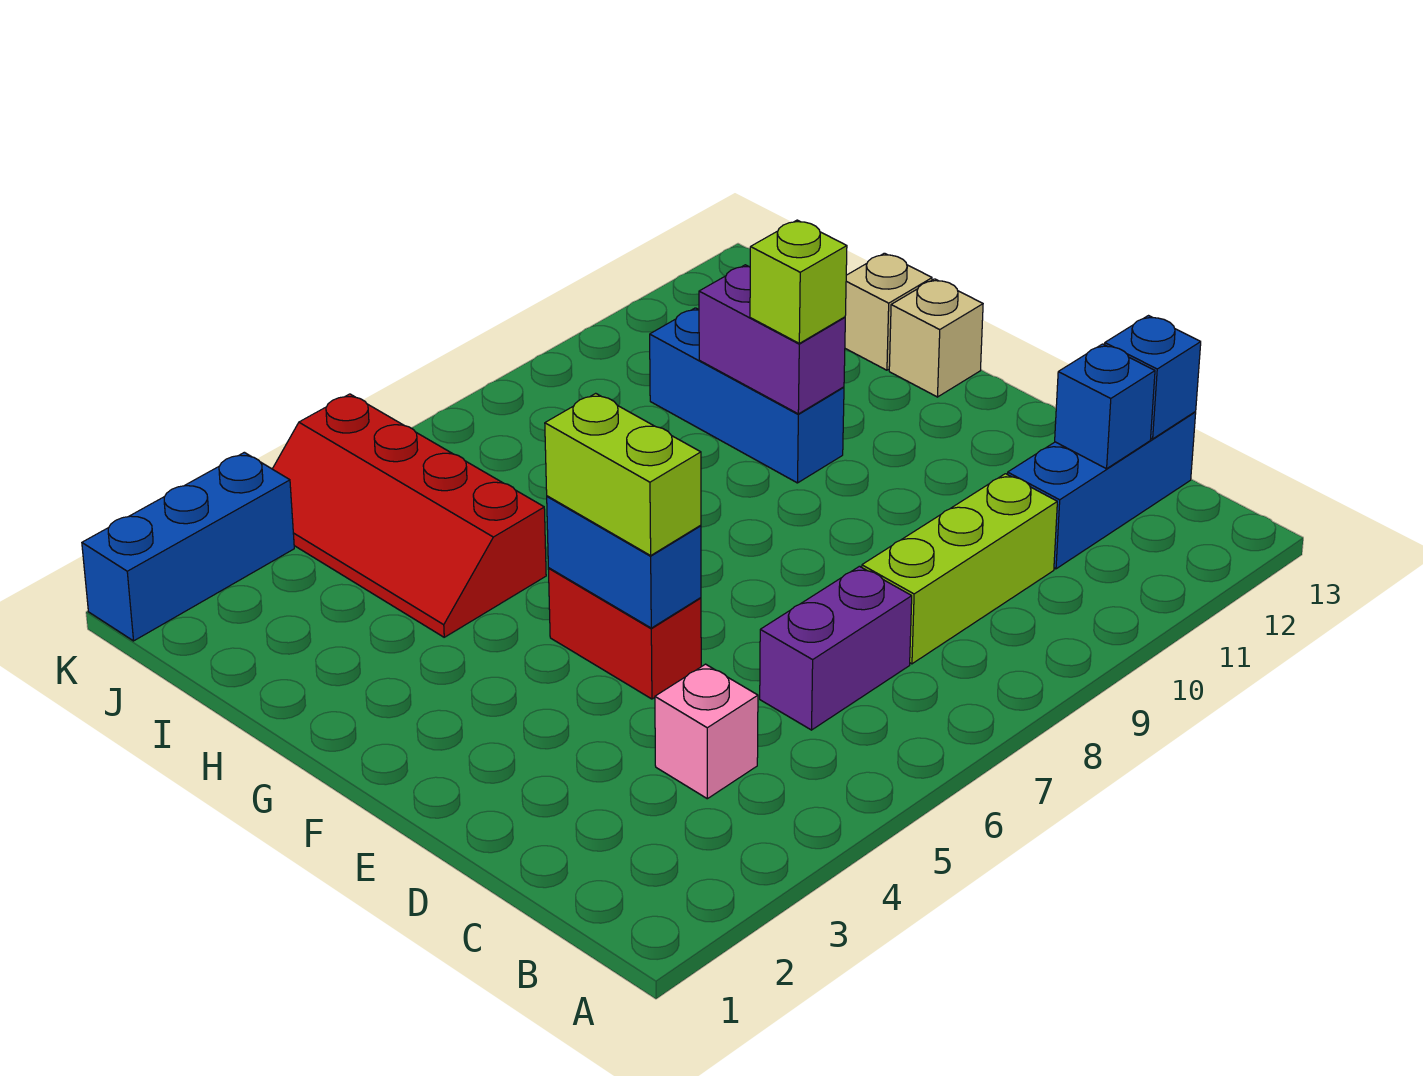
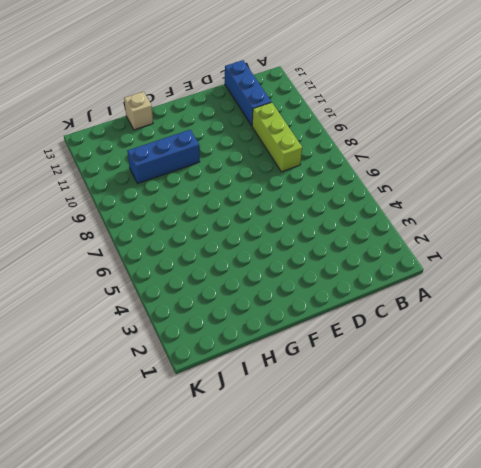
none -> pink brick C4 level 1
none -> purple brick C6:C7 level 1
none -> red brick E5:F5 level 1

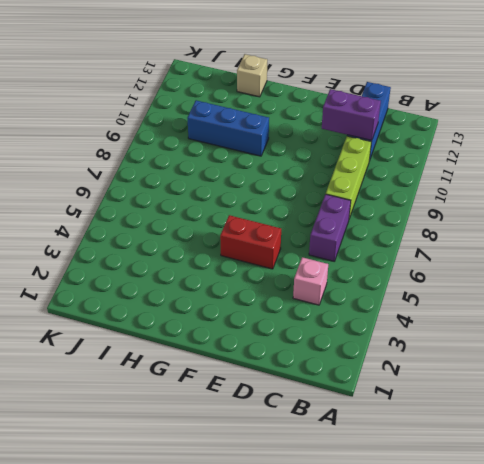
purple brick C11:D11 level 2 -> purple brick G10:H10 level 2
none -> tan brick G13 level 1
none -> red slope H4:K5 level 1 top 5
none -> blue brick K1:K3 level 1

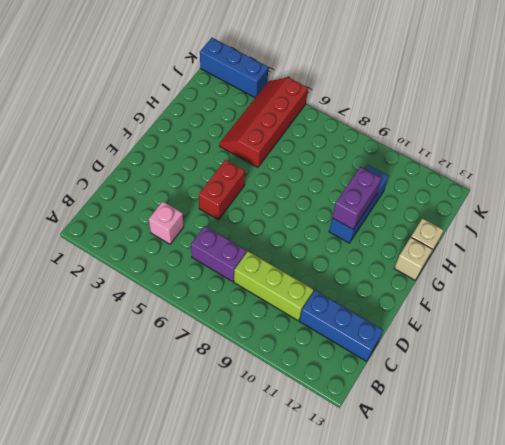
none -> blue brick C12 level 2
none -> blue brick C13 level 2
none -> blue brick E5:F5 level 2

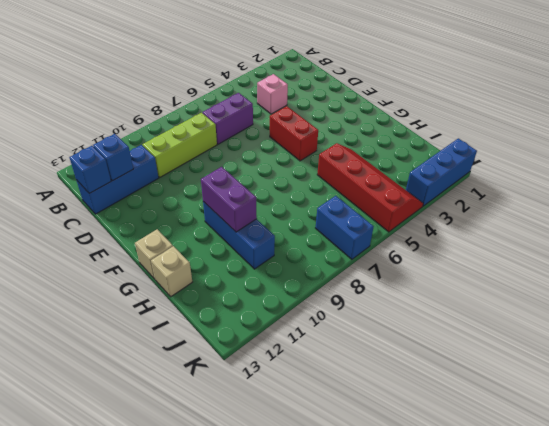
blue brick J7:K7 level 1 -> blue brick E5:F5 level 2
none -> lime brick E5:F5 level 3
none -> lime brick G10 level 3

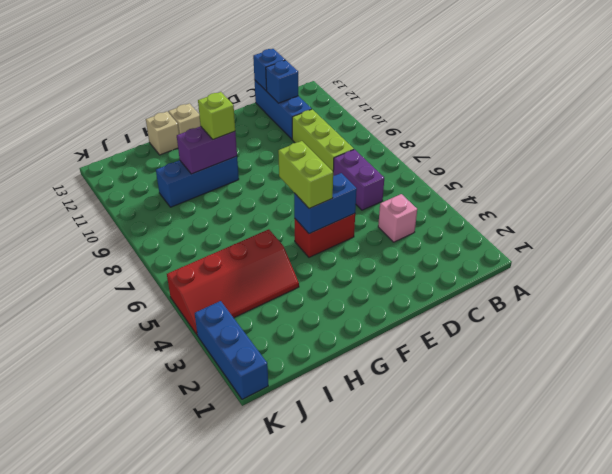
lime brick F5:F6 level 3 -> lime brick E5:F5 level 3

